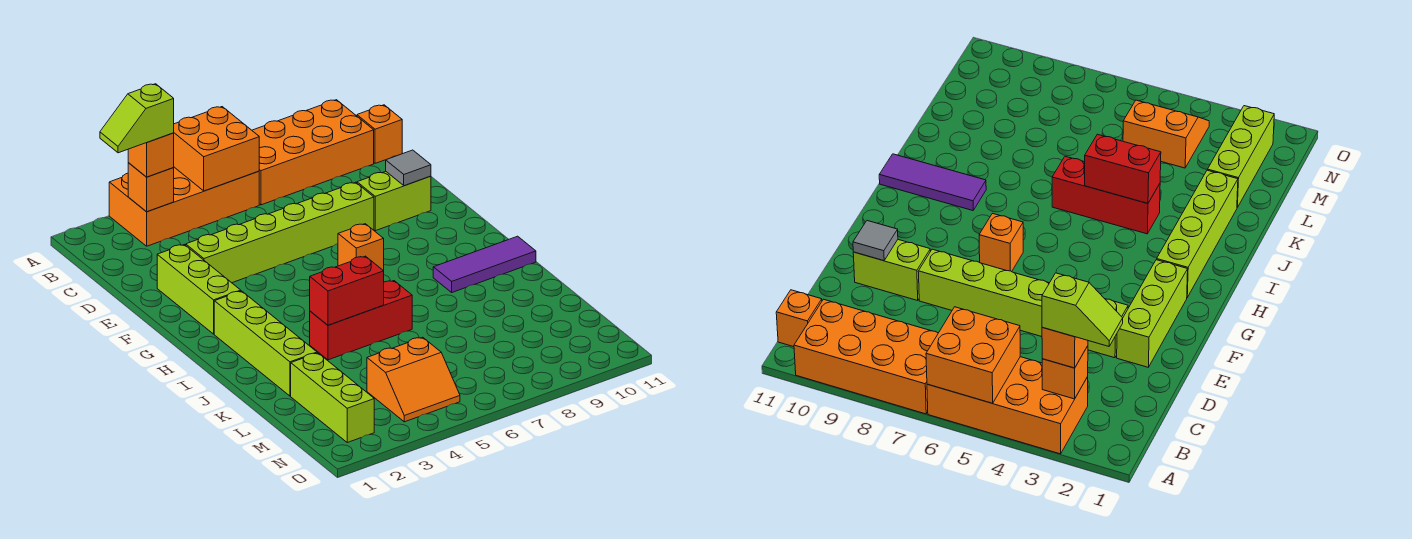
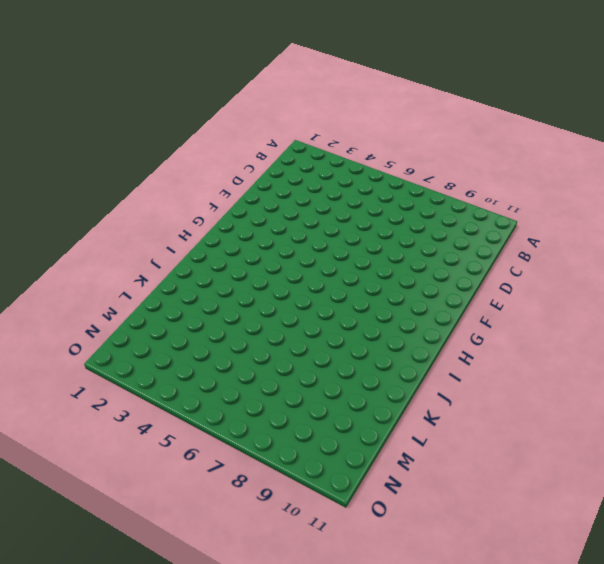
none -> orange brick A3:B6 level 1
none -> orange brick A7:B10 level 1
none -> orange brick B11 level 1

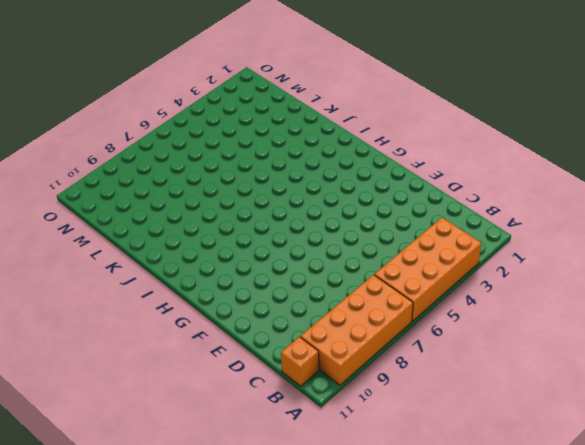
none -> lime brick E2:G2 level 1
none -> lime brick E3:E8 level 1
none -> lime brick E9:E10 level 1

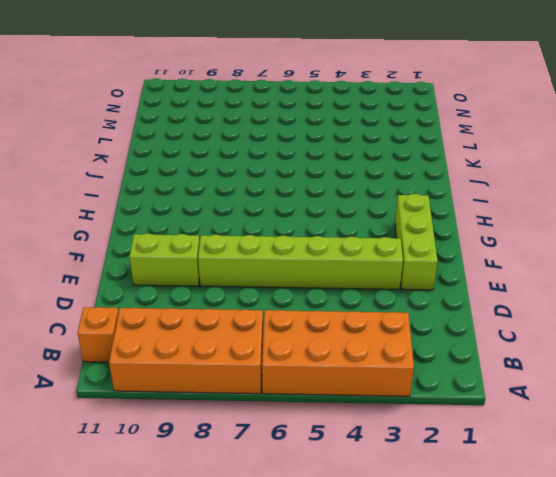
none -> orange brick G7 level 1
none -> lime brick H2:K2 level 1
none -> purple tile I9:I11 level 1

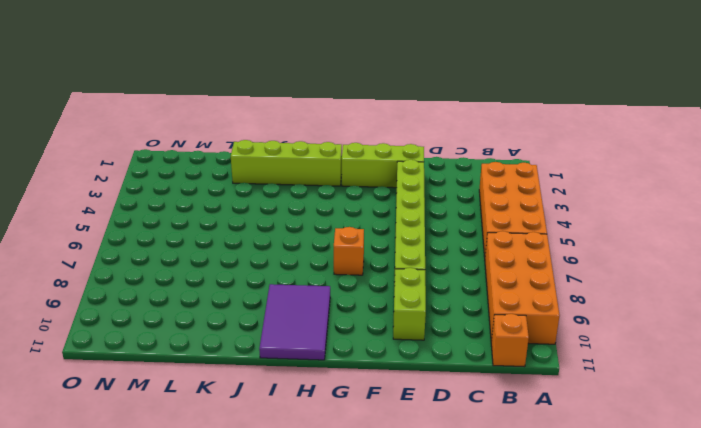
purple tile H9:I11 level 1 -> purple tile I9:I11 level 1
none -> red brick J4:J6 level 1
none -> lime brick L2:N2 level 1
none -> orange slope M4:N5 level 1 top M

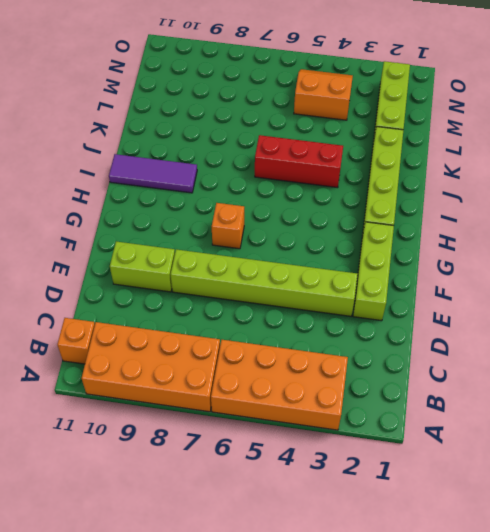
none -> orange brick A5:B6 level 2
none -> orange brick B3 level 2
none -> grey tile E10 level 2

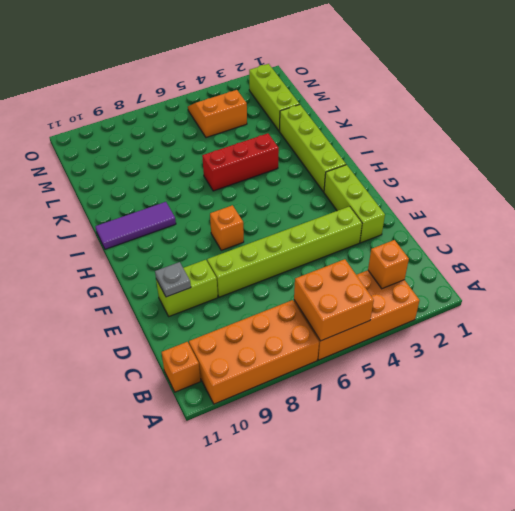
grey plate E10 level 2 -> grey tile E10 level 2
none -> red brick J4:J5 level 2
none -> orange brick B3 level 3
none -> lime slope B2:B3 level 4 top 3

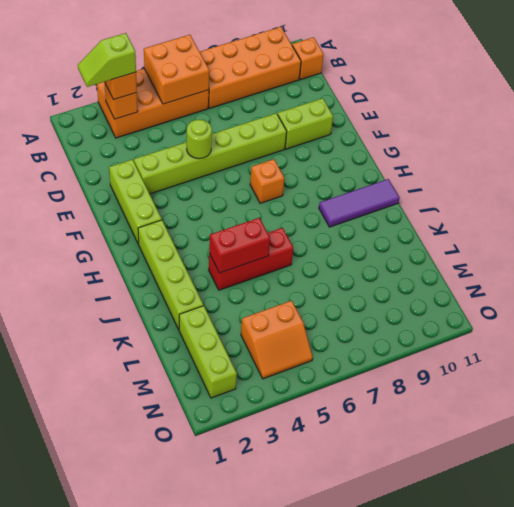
lime round brick E5 level 2 -> none
none -> grey tile E10 level 2

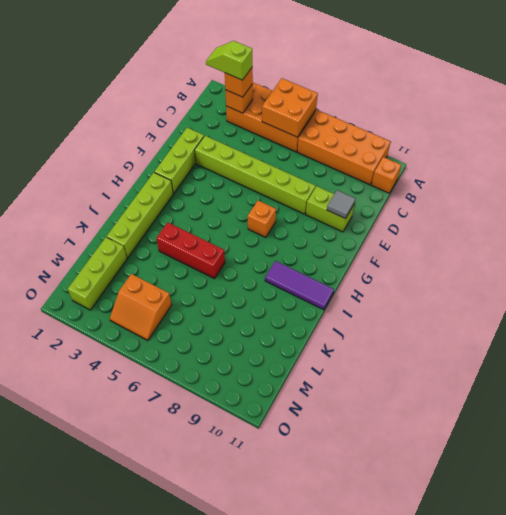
none -> red brick J4:J5 level 2

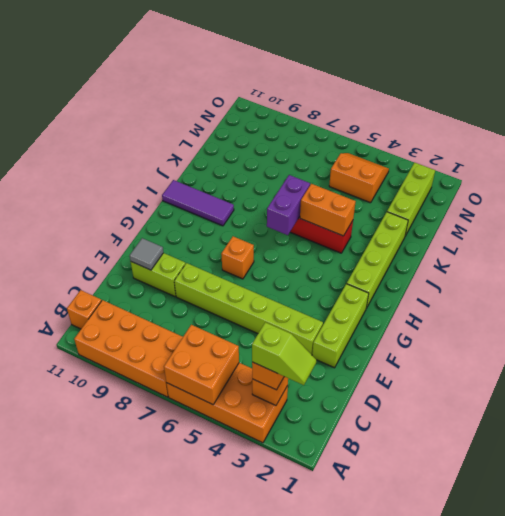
purple brick I6:J6 level 2 -> none
orange brick J4:J5 level 2 -> red brick J4:J5 level 2

